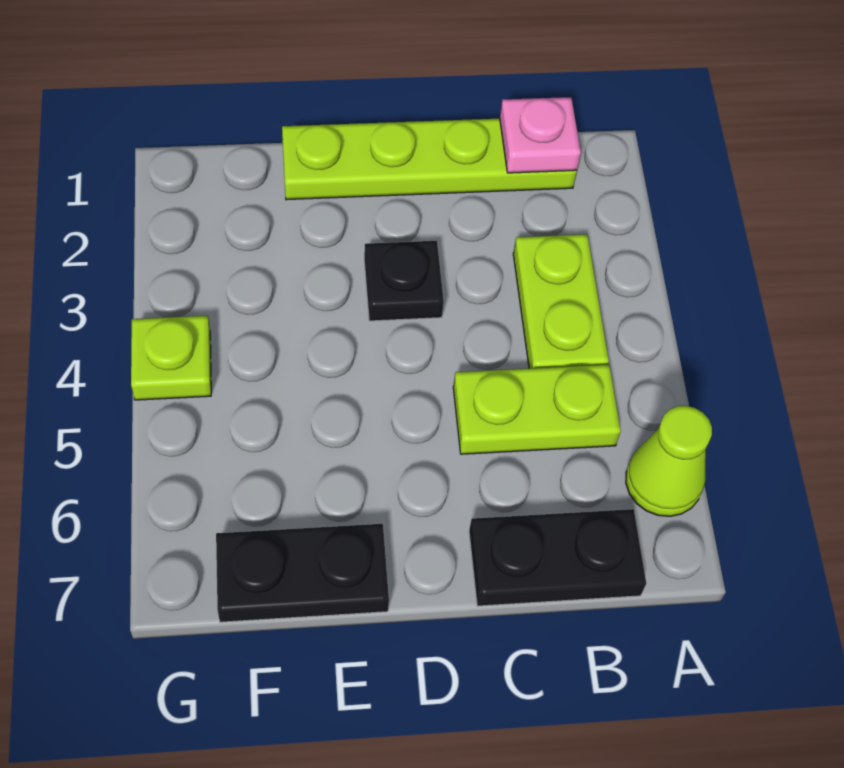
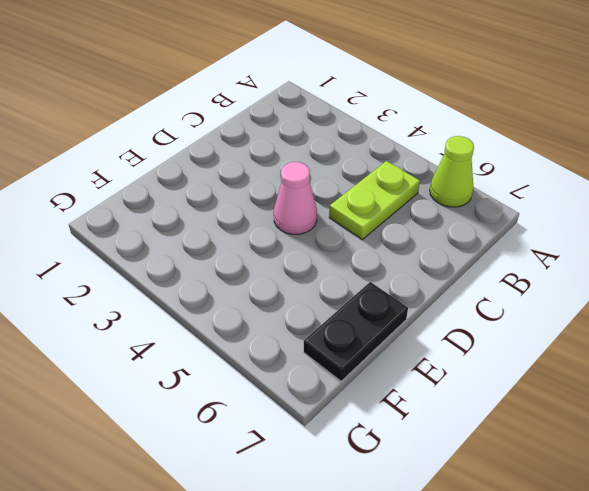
pink cone D4 level 1 -> none
none -> lime plate B1:E1 level 1
none -> lime plate B3:B4 level 1

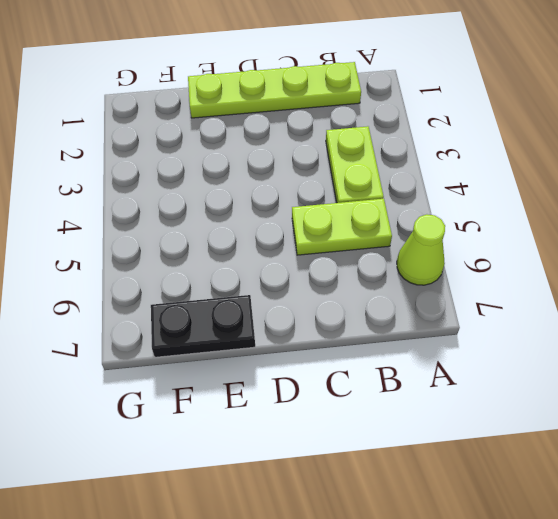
none -> black plate B7:C7 level 1
none -> black plate D3 level 1

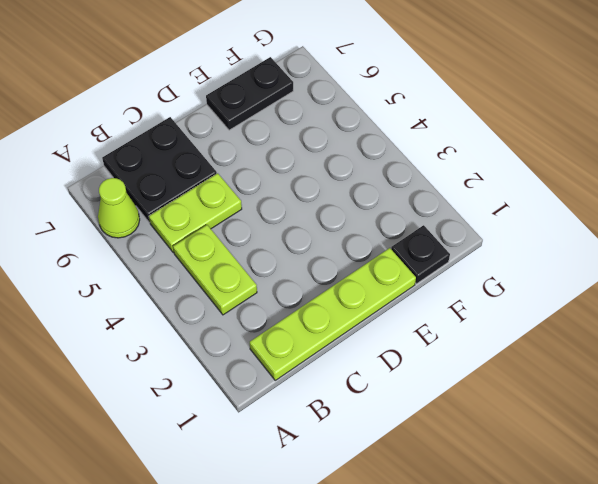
black plate B6:C7 level 1 -> black plate B7:C7 level 1
black plate F1 level 1 -> black plate D3 level 1
none -> lime plate G4 level 1
none -> pink plate B1 level 2

